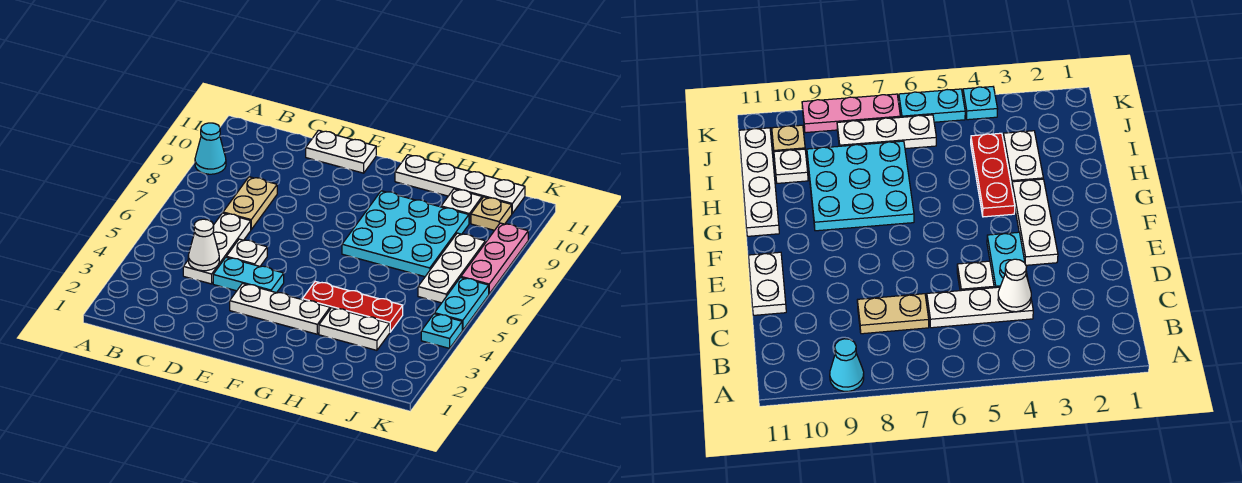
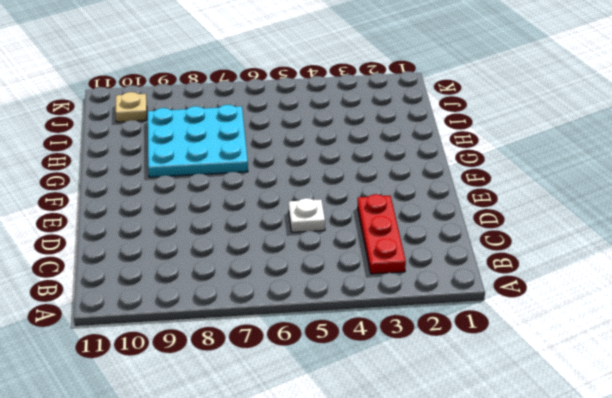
red plate B3:D3 level 1 -> red plate G4:I4 level 1
none -> cyan cone A9 level 1
none -> white plate C4:C6 level 1
none -> tan plate C7:C8 level 1

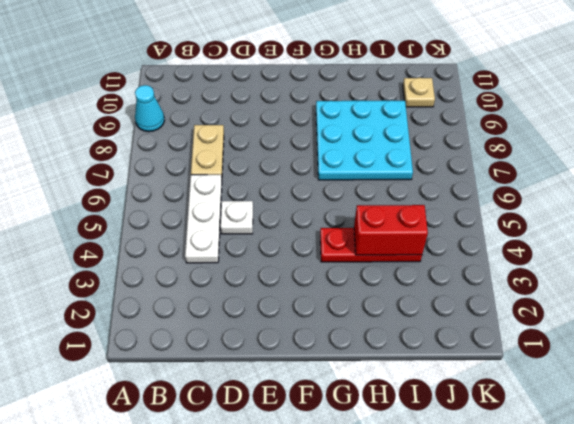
red brick H4:I4 level 2 -> none
none -> cyan plate D4:E4 level 1
none -> white plate D11:E11 level 1
none -> white plate E3:G3 level 1

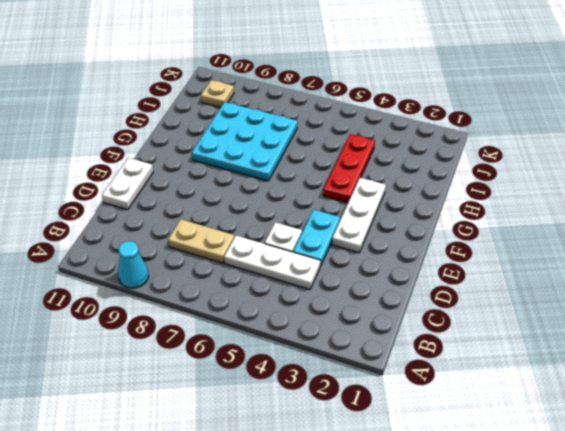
none -> white plate G11:J11 level 1
none -> white plate H3:I3 level 1
none -> white plate I10 level 1

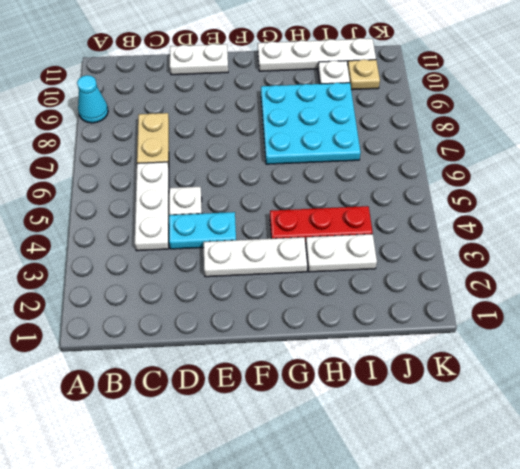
none -> white plate J6:J8 level 1
none -> cyan plate K4 level 1
none -> cyan plate K5:K6 level 1

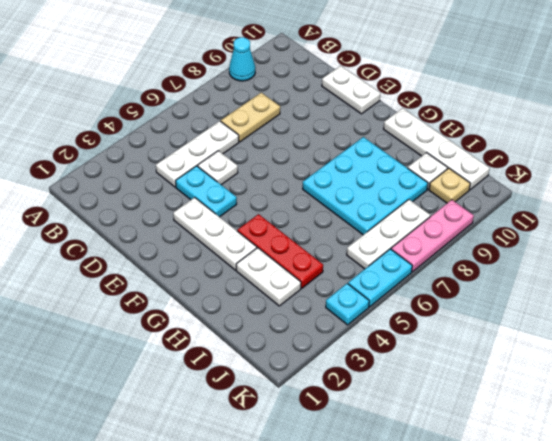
none -> white cone C4 level 2

